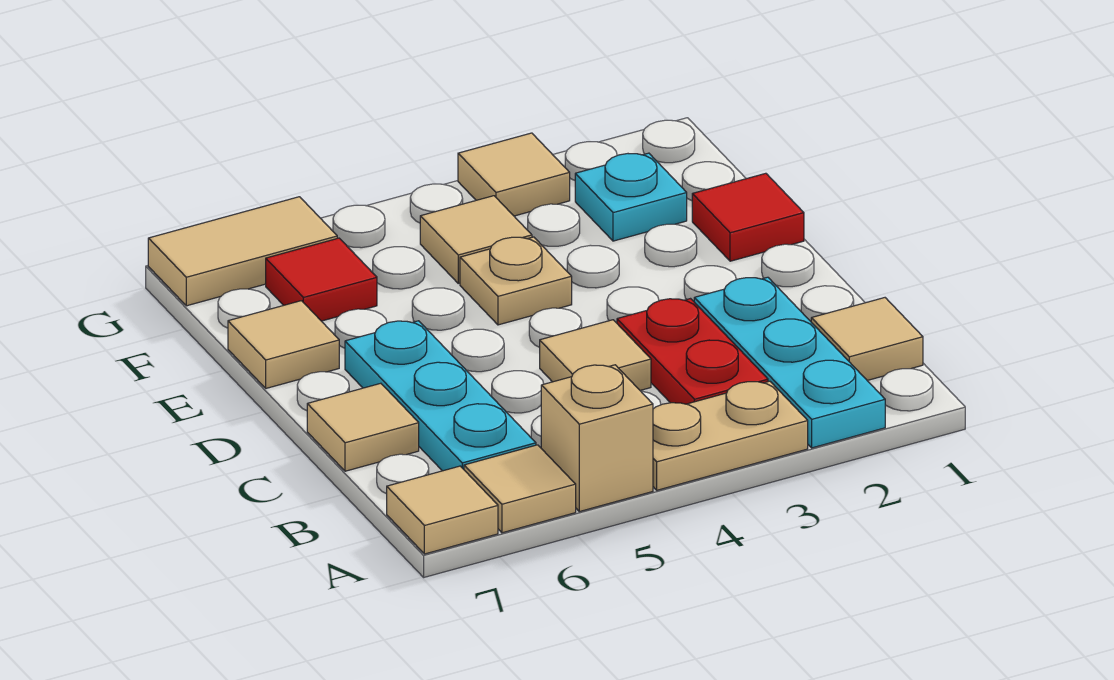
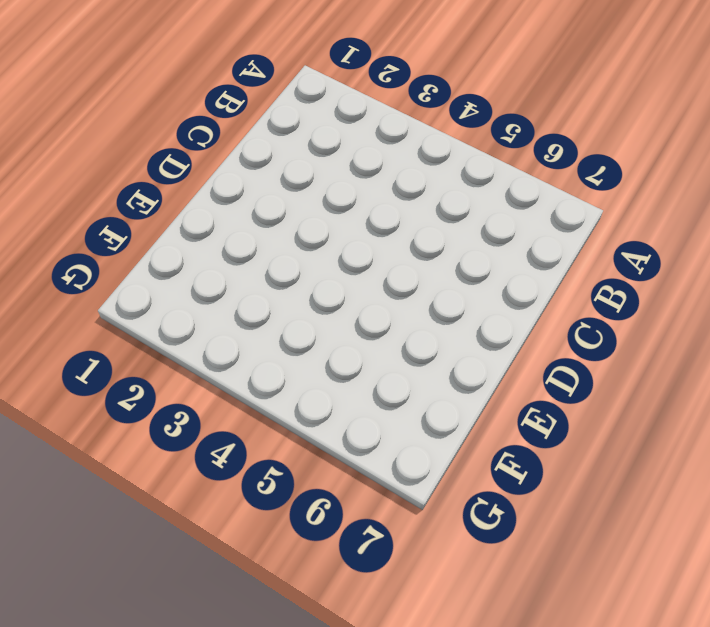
none -> cyan plate A2:C2 level 1
none -> tan plate A3:A4 level 1
none -> tan brick A5 level 1

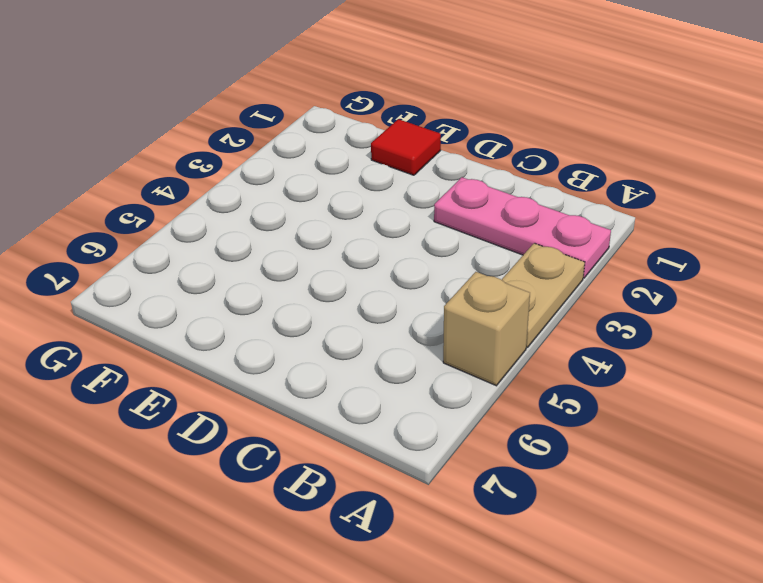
pink plate A2:C2 level 1 -> cyan plate A2:C2 level 1
none -> tan tile A6 level 1
none -> tan tile A7 level 1
none -> tan tile B1 level 1

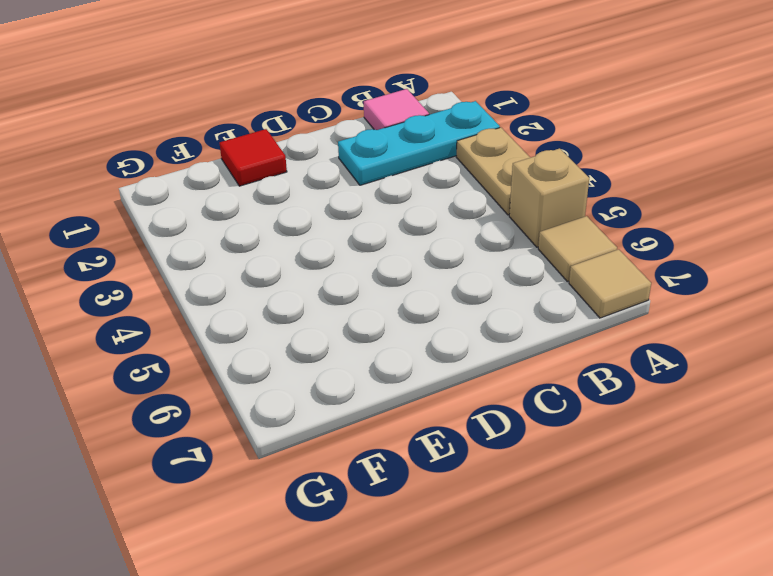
pink tile B1 level 1 -> tan tile B1 level 1
none -> red plate B3:C3 level 1
none -> cyan plate B6:D6 level 1
none -> tan tile C4 level 1

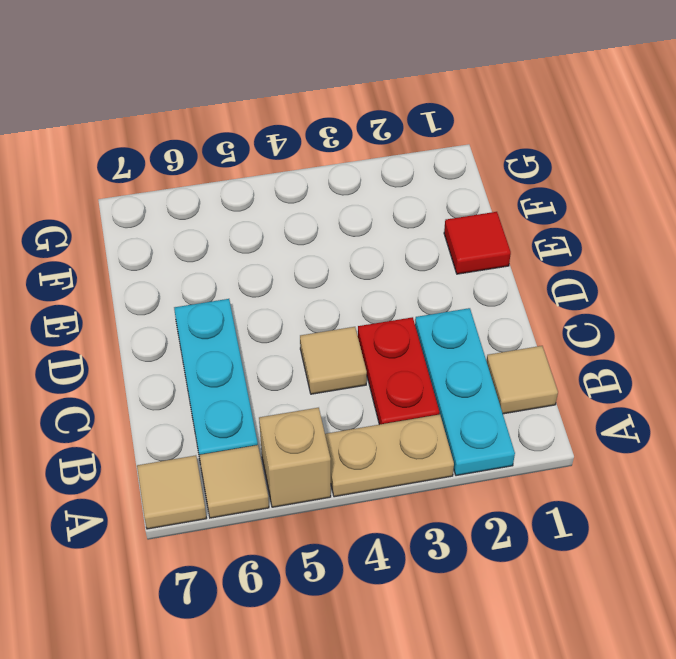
none -> tan tile C7 level 1
none -> tan plate E4 level 1
none -> tan tile E7 level 1

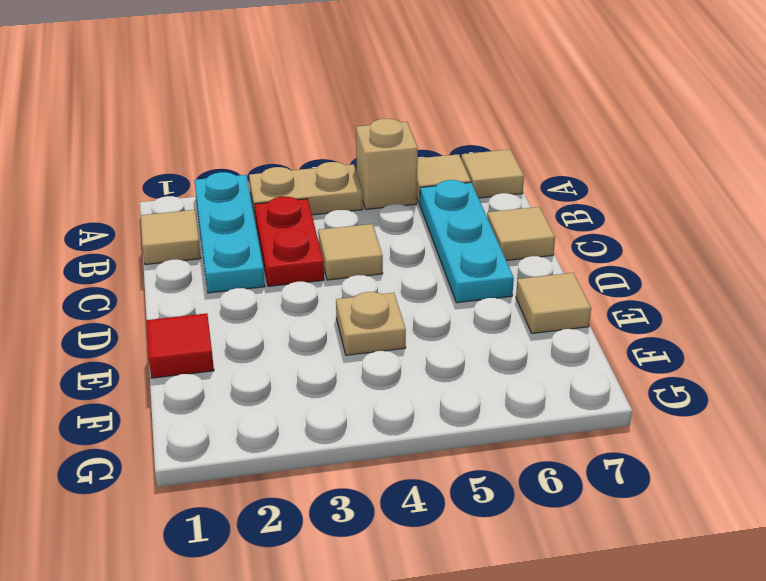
none -> cyan plate F2 level 1
none -> tan tile F4 level 1
none -> red tile F6 level 1

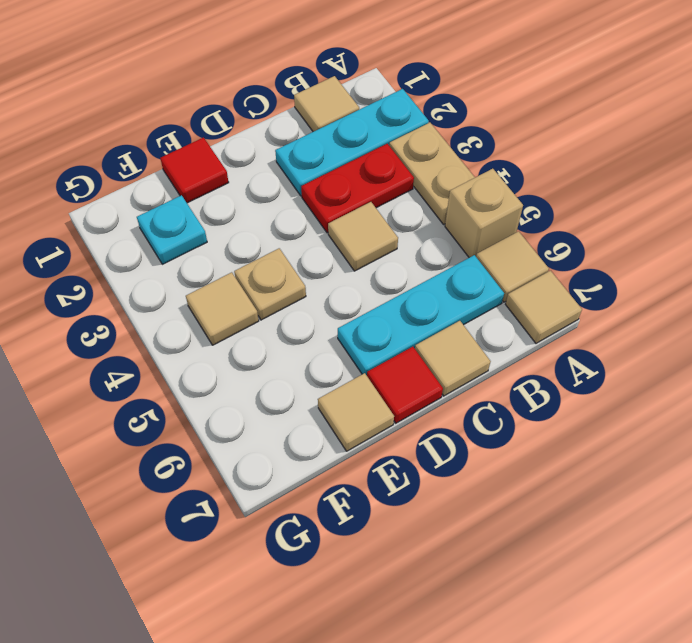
red tile D7 level 1 -> red tile F6 level 1
none -> tan tile G3 level 1
none -> tan tile G6:G7 level 1

